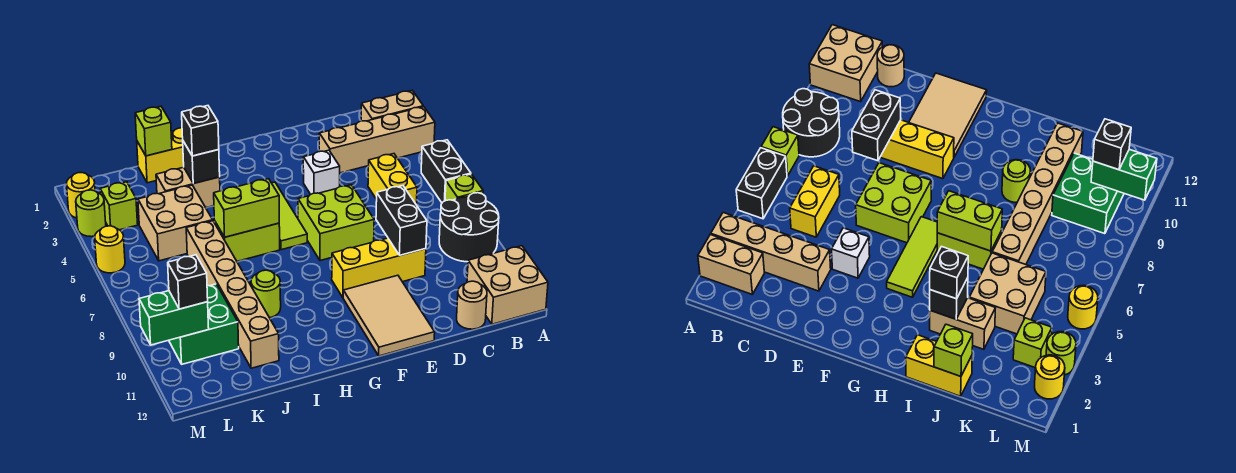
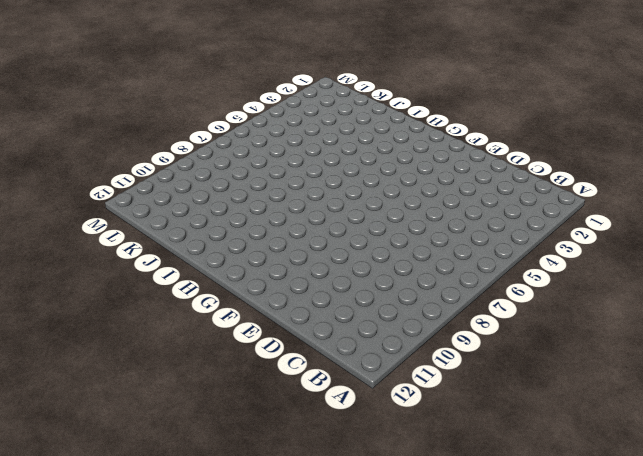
none -> tan brick A2:B2 level 1
none -> tan brick A3:D3 level 1
none -> black brick A5:A6 level 1
none -> lime brick A7 level 1

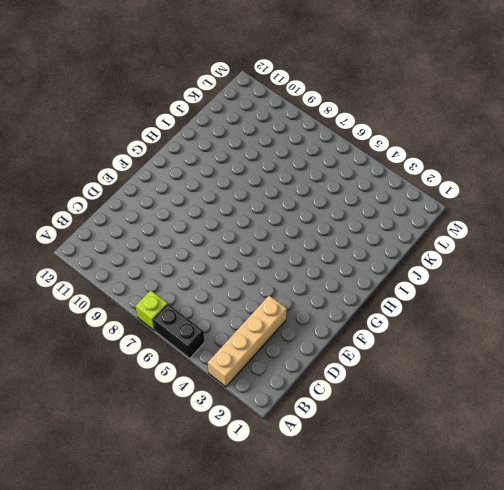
none -> tan brick A2:B2 level 1
none -> black round brick A8:B9 level 1
none -> tan brick A11:B12 level 1
none -> yellow brick C5:C6 level 1

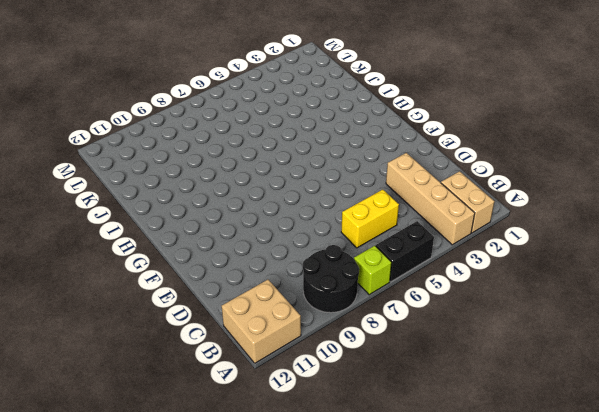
none -> tan round brick C12 level 1
none -> yellow brick D9:F9 level 1
none -> white brick E4 level 1
none -> lime brick E6:F7 level 1

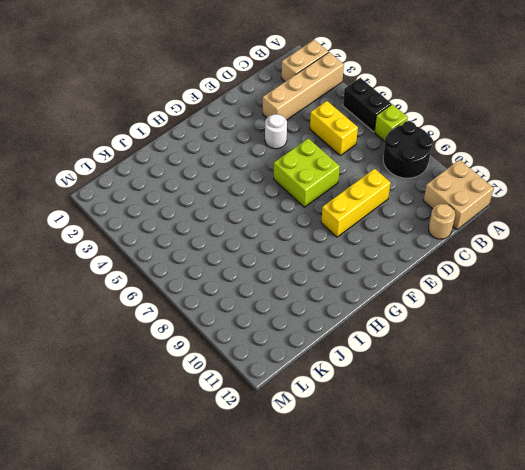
white round brick E4 level 1 -> white brick E4 level 1
none -> tan tile E10:F12 level 1
none -> lime tile G4:G6 level 1
none -> lime brick H6:I6 level 1
none -> yellow brick I1:J1 level 1

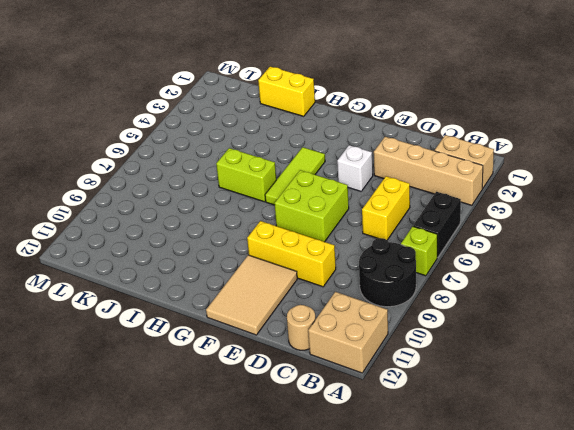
none -> tan brick I3:J3 level 1
none -> lime round brick I9 level 1
none -> tan brick J4:K5 level 1
none -> tan brick J6:J11 level 1

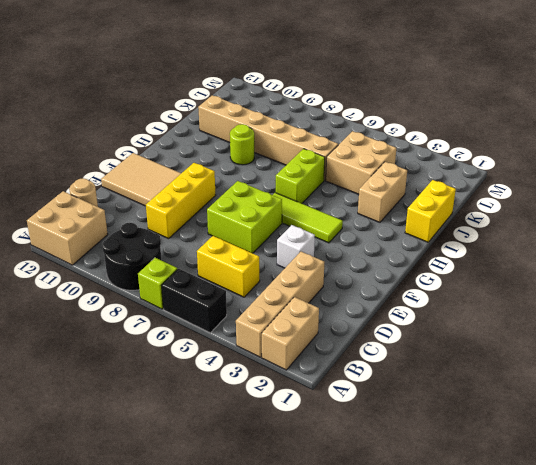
none -> green brick K9:L10 level 1
none -> lime brick L3 level 1
none -> yellow round brick M2 level 1
none -> lime round brick M3 level 1

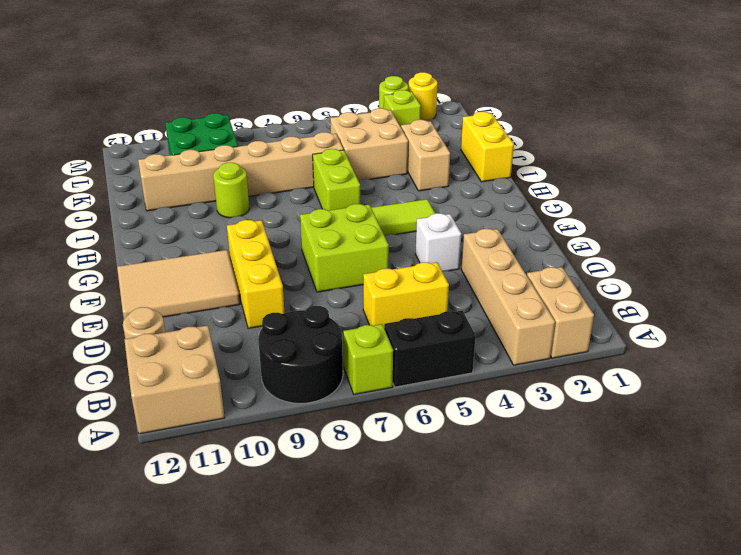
none -> yellow round brick M5 level 1
none -> black brick D8:D9 level 2
none -> lime brick H6:I6 level 2
none -> black brick I3 level 2

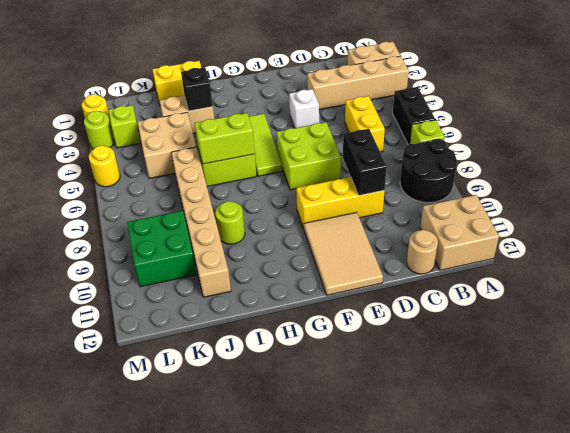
none -> lime brick J1 level 2
none -> green brick L10:M10 level 2
none -> black brick I3 level 3
none -> black brick L10 level 3

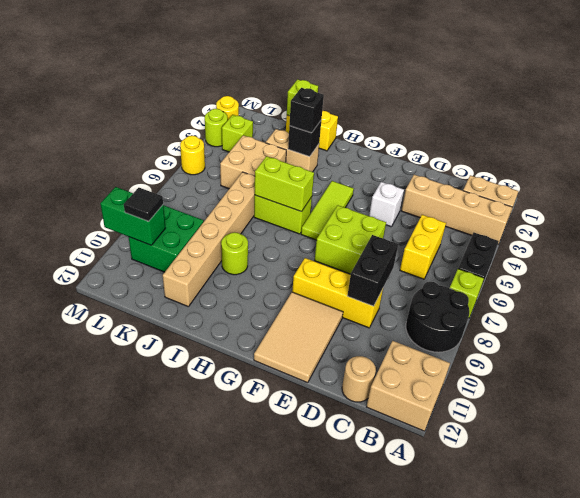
black tile L10 level 3 -> black brick L10 level 3

